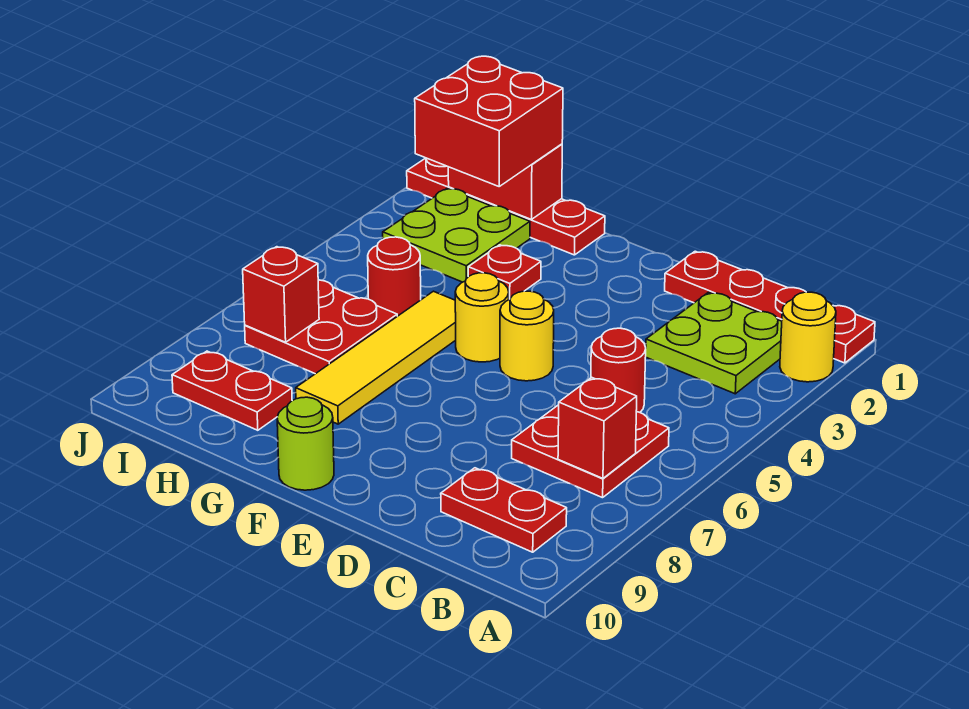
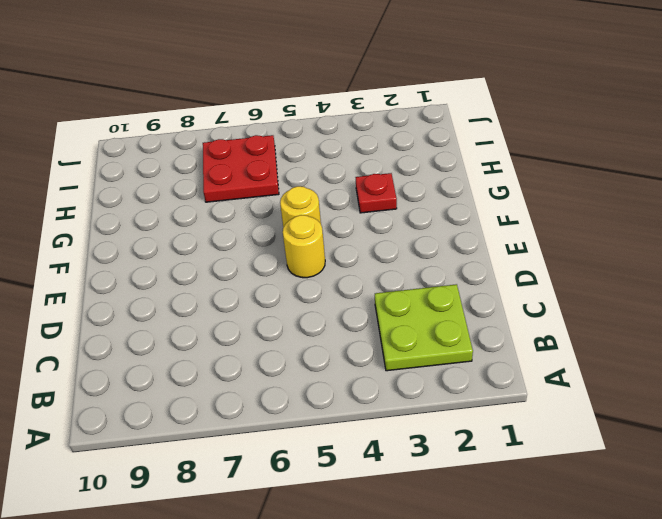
none -> red plate A1:D1 level 1
none -> yellow round brick A2 level 1
none -> red plate B6:C7 level 1

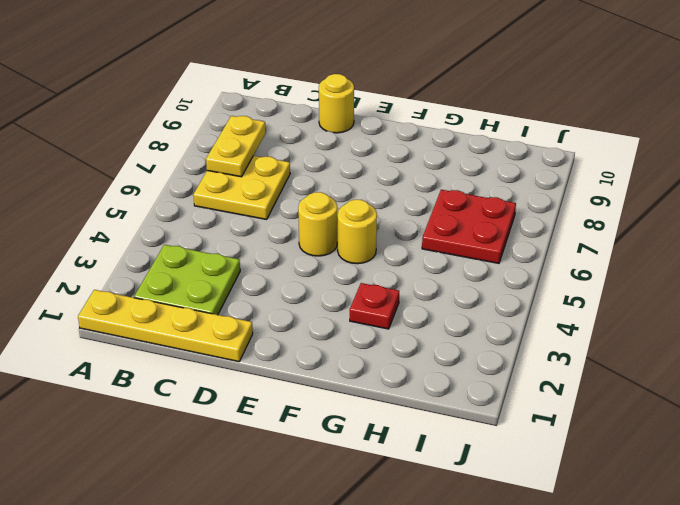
yellow plate A1:D1 level 1 -> red plate A1:D1 level 1
yellow plate B6:C7 level 1 -> red plate B6:C7 level 1
yellow plate B7:B8 level 2 -> red brick B7 level 2
yellow round brick D10 level 1 -> yellow round brick A2 level 1
none -> red plate B9:C9 level 1
none -> red round brick C5 level 1
none -> lime round brick F10 level 1

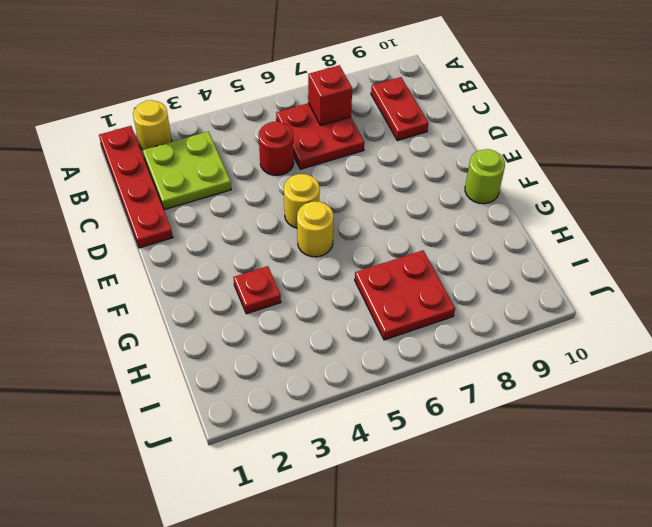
none -> red plate G1:J1 level 1
none -> yellow tile G5:G8 level 1
none -> lime plate H2:I3 level 1

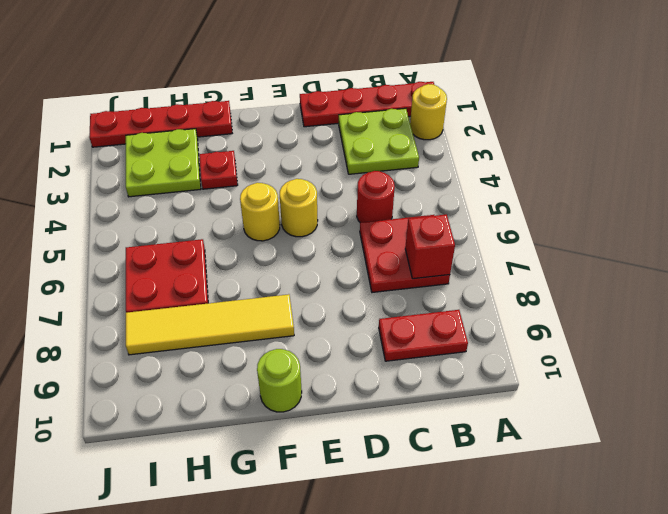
yellow tile F8:I8 level 1 -> yellow tile G5:G8 level 1
none -> red round brick H5 level 1
none -> red plate H9:I9 level 1
none -> red brick H1:I1 level 2

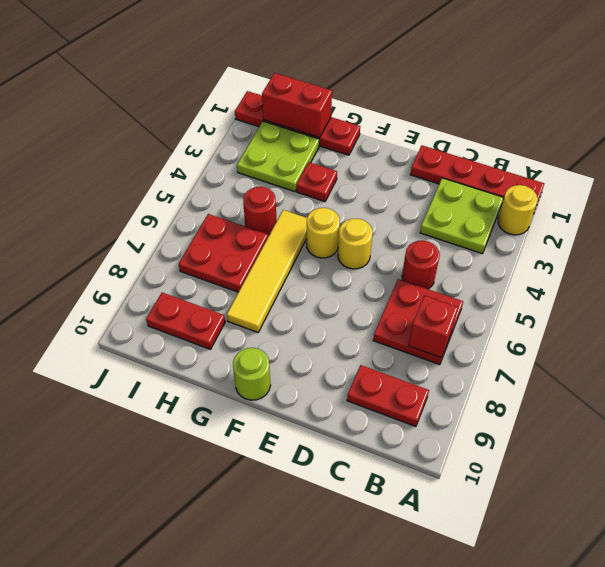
none -> red brick I7 level 2
none -> red brick H1:I2 level 3

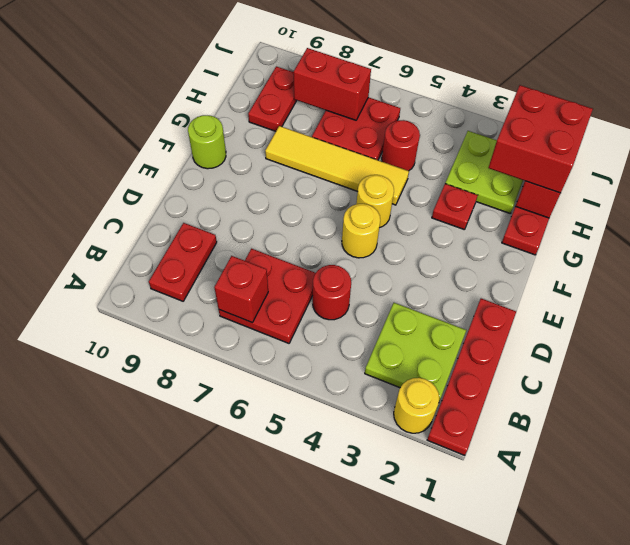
red brick I7:I8 level 2 -> red brick I7 level 2

